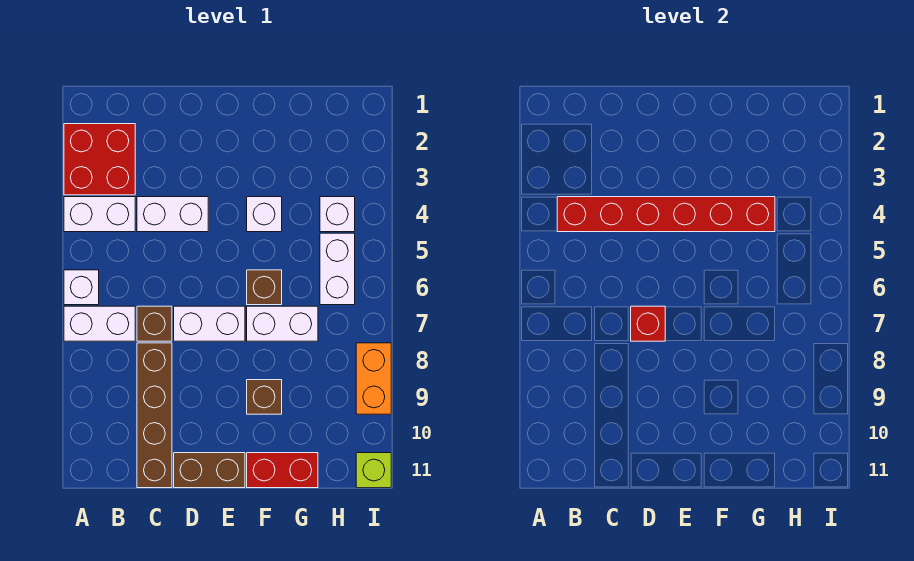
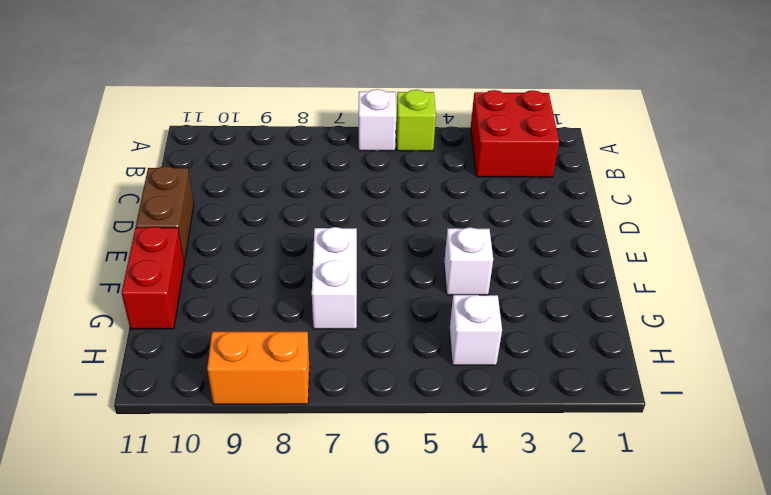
lime brick A5 level 1 -> lime brick I11 level 1
none -> white brick A4:B4 level 1
none -> white brick A7:B7 level 1
none -> white brick C4:D4 level 1

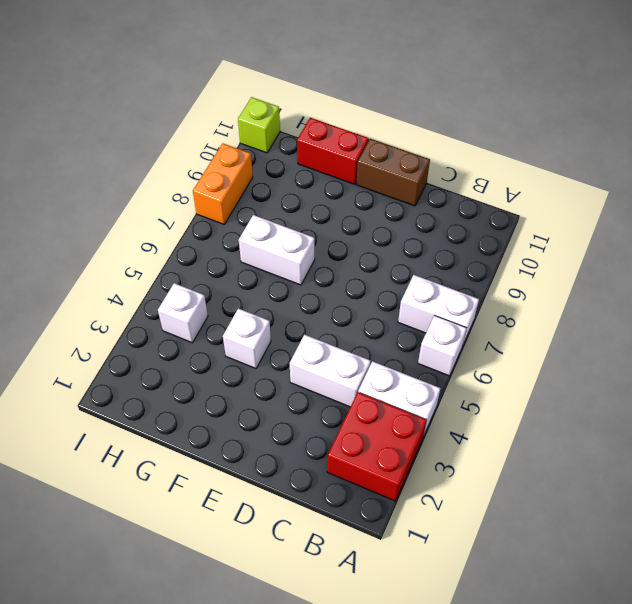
none -> brown brick C7 level 1
none -> brown brick C8:C11 level 1
none -> white brick D7:E7 level 1

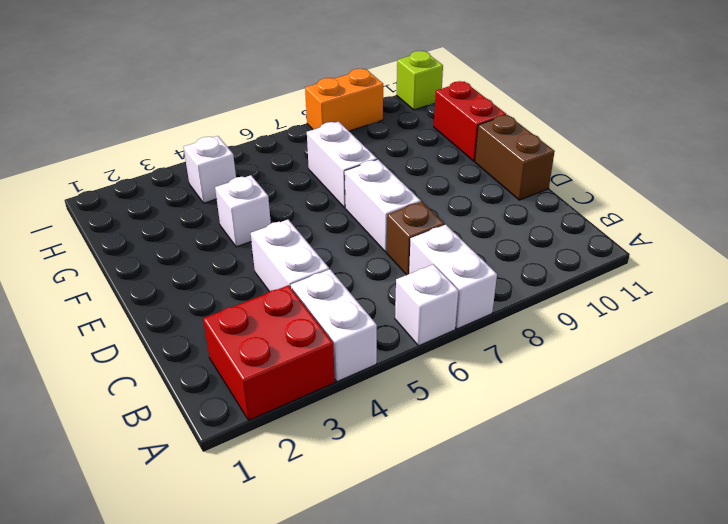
none -> brown brick C8:C11 level 1
none -> brown brick F6 level 1
none -> brown brick F9 level 1

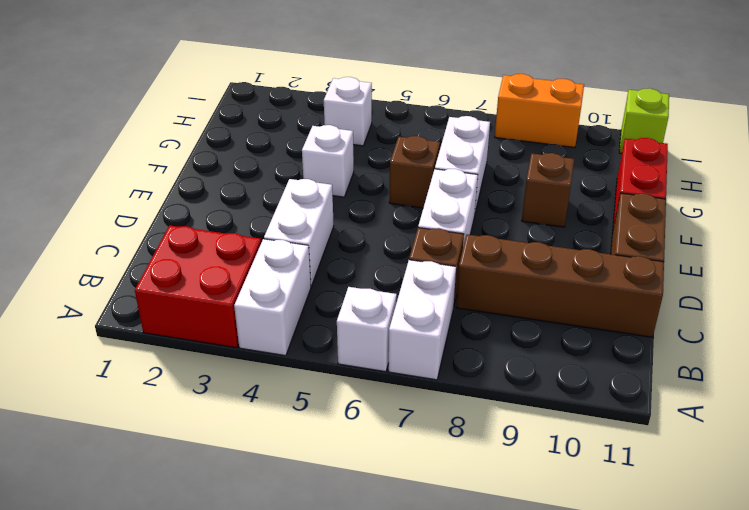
none -> white brick H5:H6 level 1
none -> red brick B4:G4 level 2
none -> red brick D7 level 2

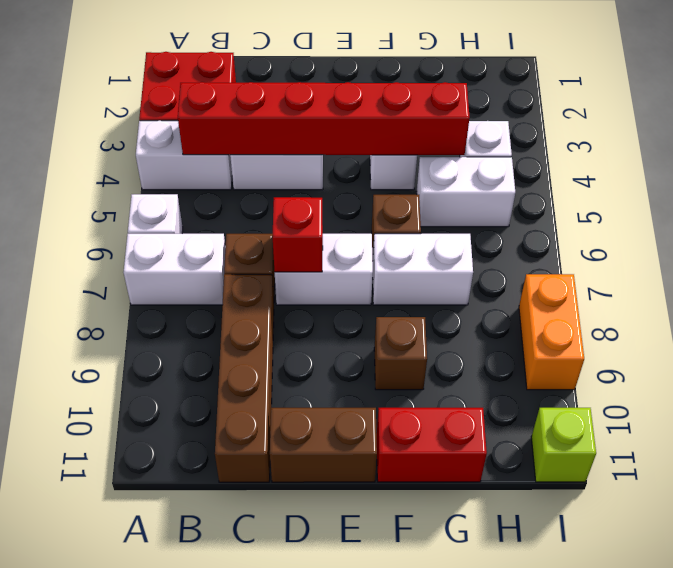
white brick G5:H5 level 1 -> white brick H5:H6 level 1

